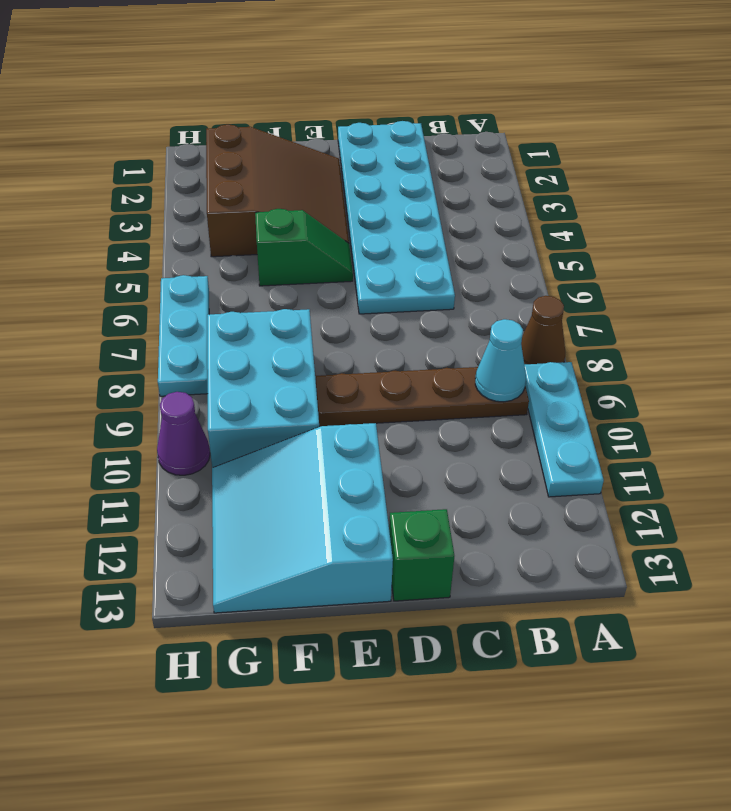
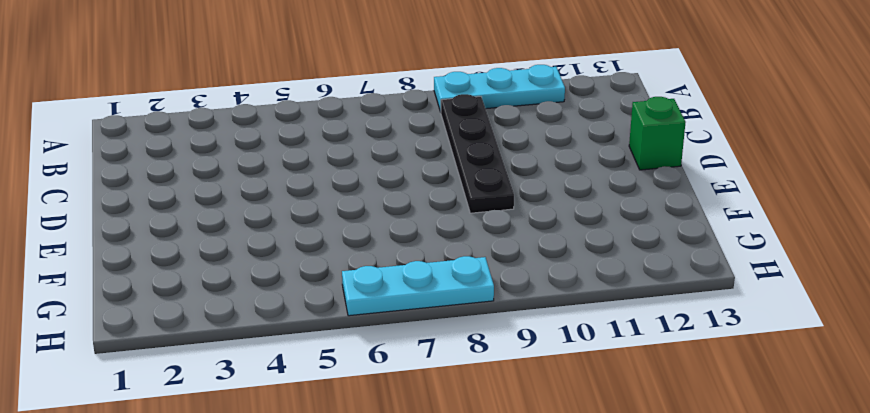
black plate B9:E9 level 1 -> brown plate B9:E9 level 1
none -> brown cone A8 level 1
none -> cyan plate C1:D6 level 1
none -> brown slope E2:G4 level 1 top G

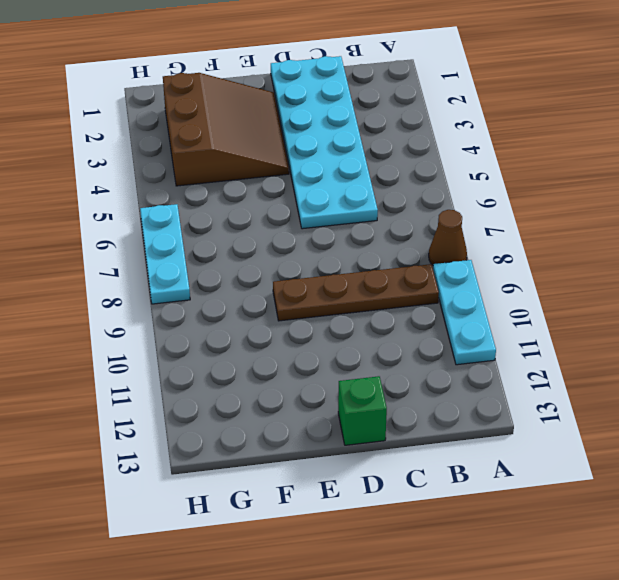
none -> green slope E5:F5 level 1 top F
none -> cyan slope E11:G13 level 1 top E
none -> cyan brick F8:G10 level 1

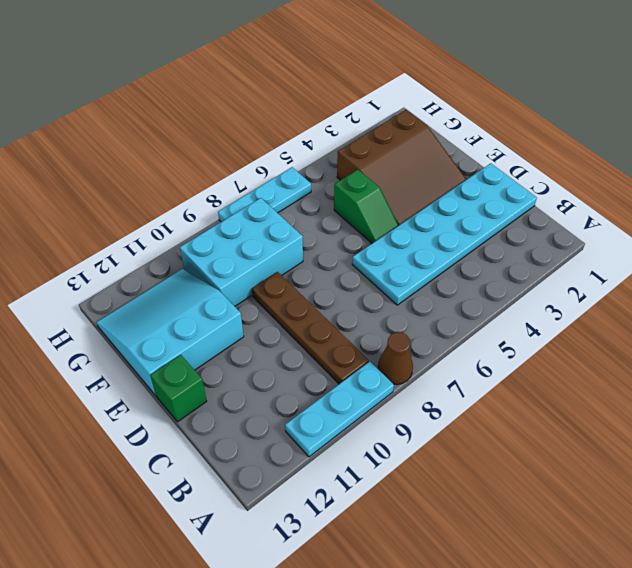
none -> purple cone H10 level 1
none -> cyan cone B9 level 2

